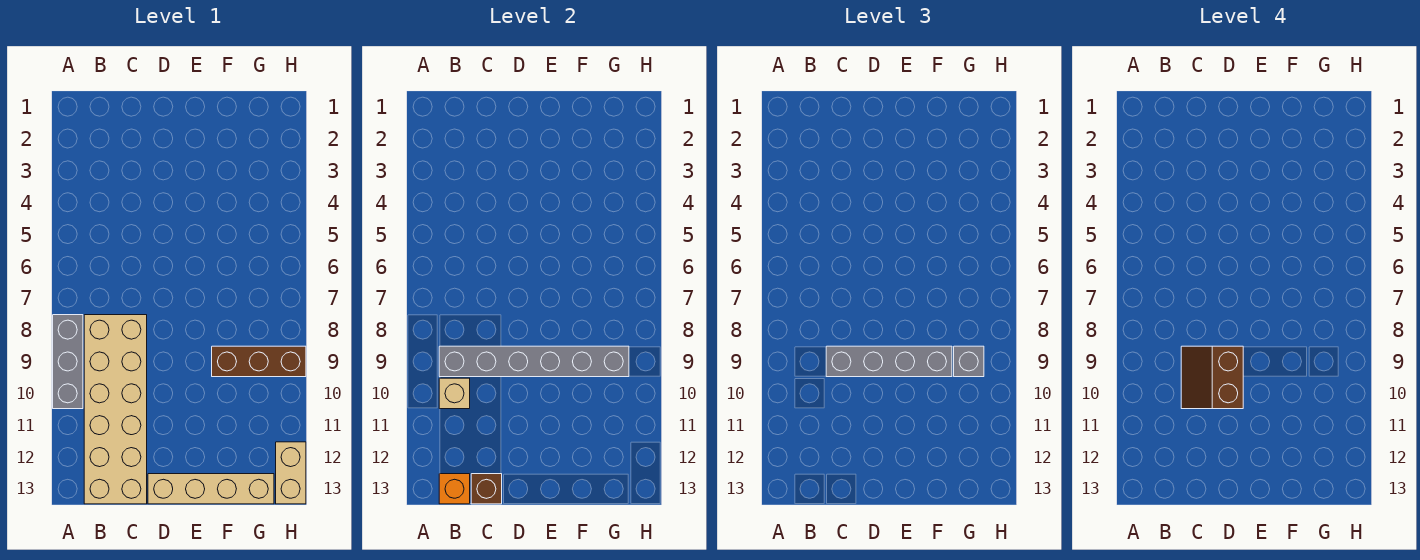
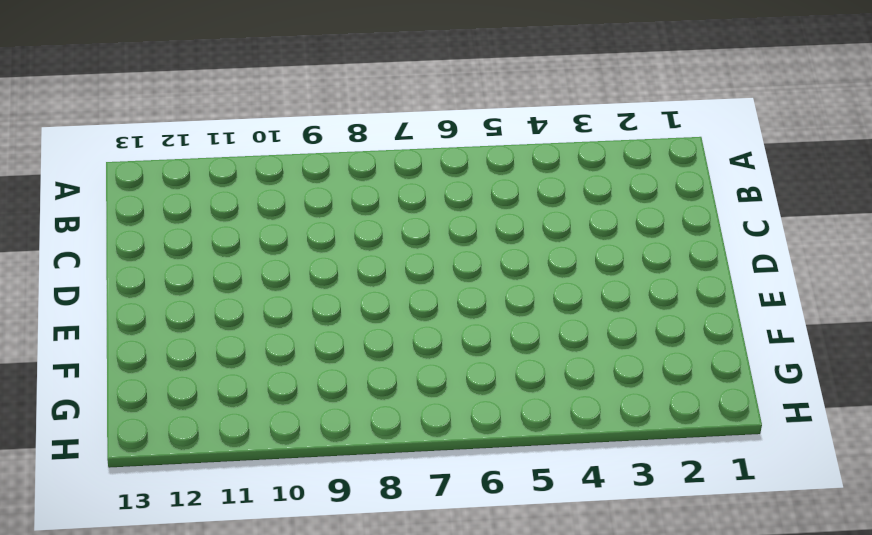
none -> grey brick A8:A10 level 1
none -> tan brick B8:C13 level 1
none -> tan brick D13:G13 level 1

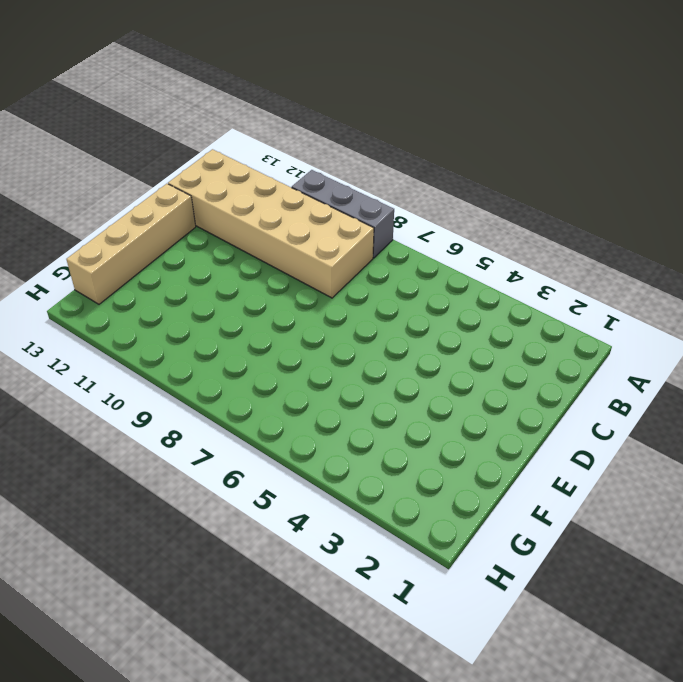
none -> brown brick F9:H9 level 1
none -> tan brick H12:H13 level 1
none -> grey brick B9:G9 level 2

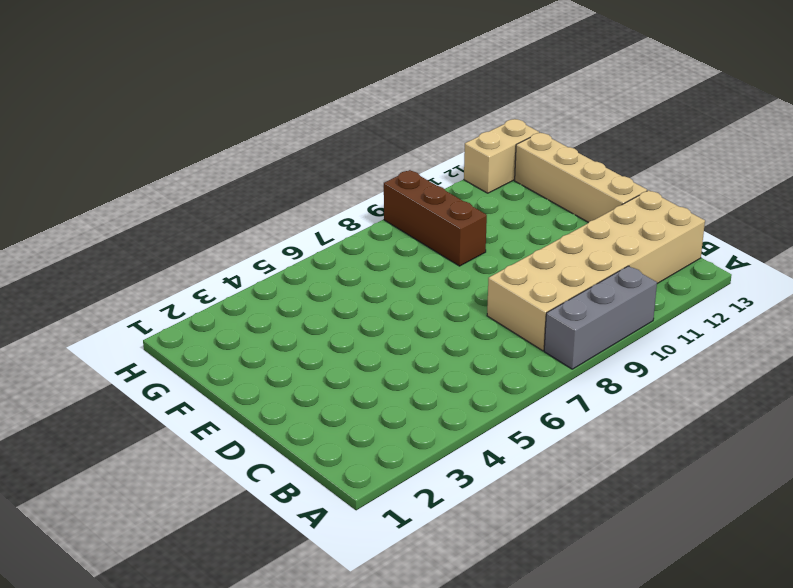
none -> grey brick B9:G9 level 2
none -> tan brick B10 level 2
none -> orange brick B13 level 2

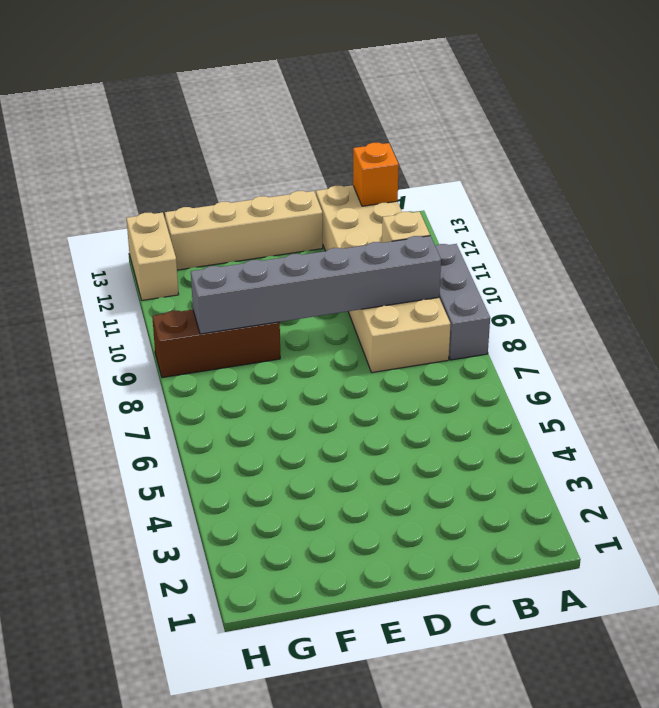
none -> brown brick C13 level 2
none -> grey brick C9:F9 level 3
none -> grey brick G9 level 3

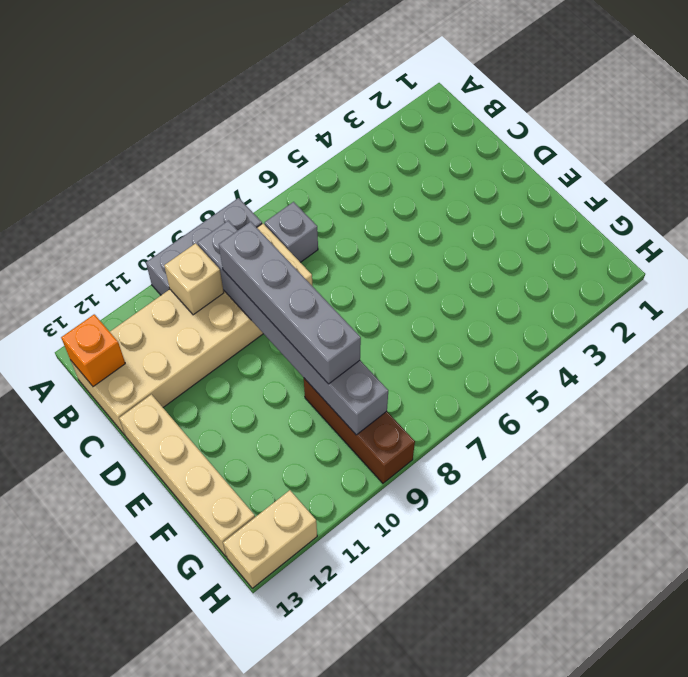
grey brick B7 level 1 -> grey brick G9 level 3
none -> brown brick C13 level 2
none -> brown slope C9:D10 level 4 top D

